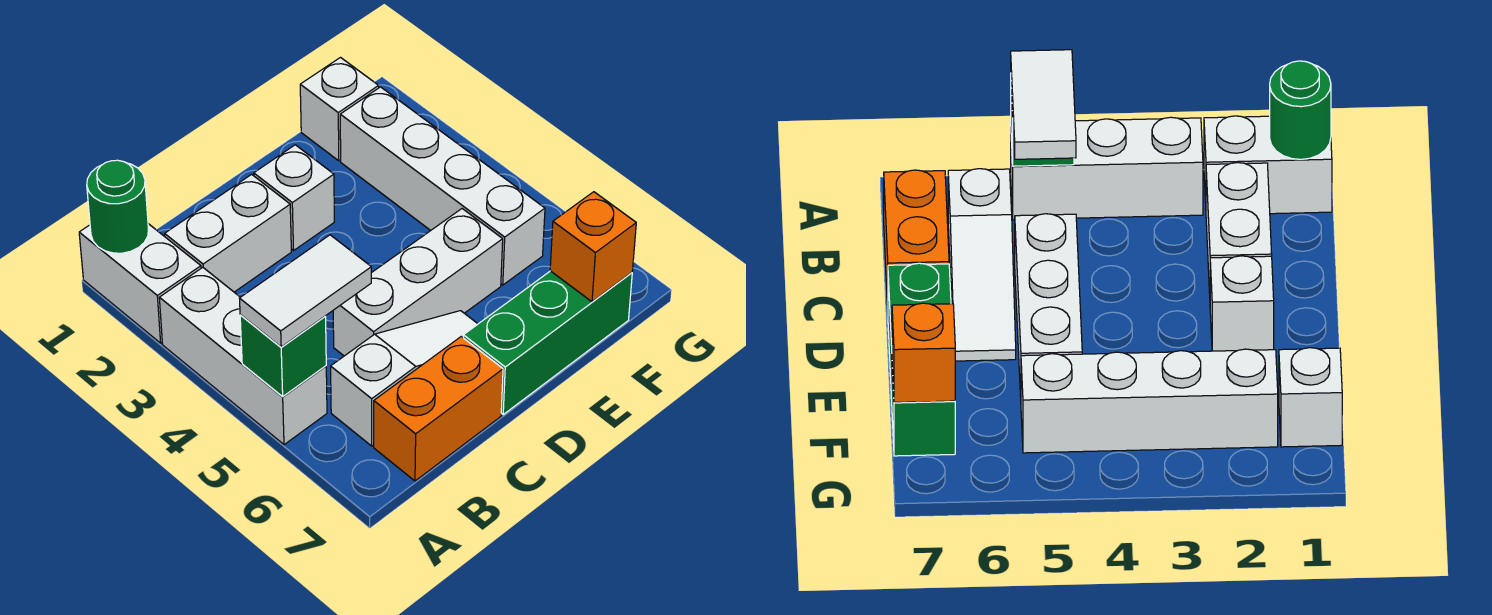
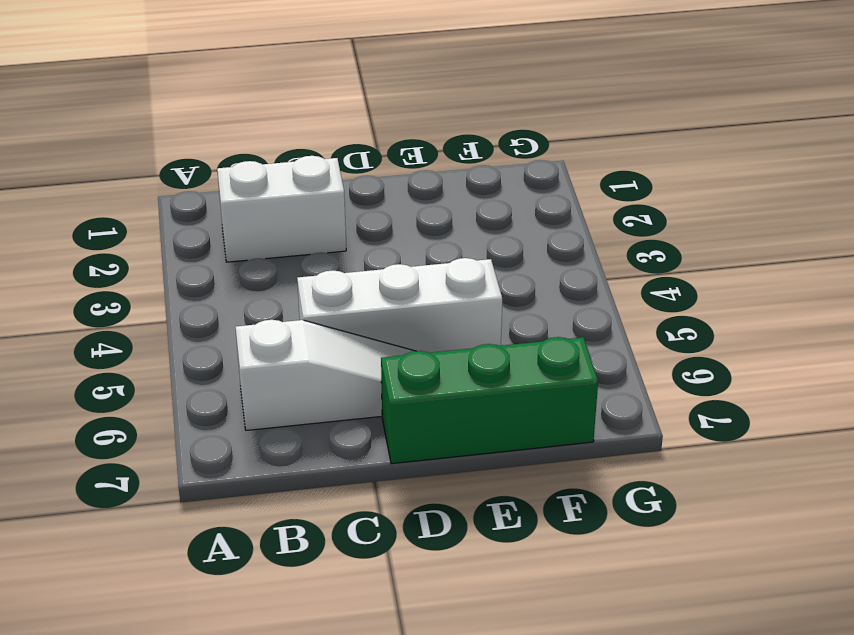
none -> white brick A1:A2 level 1
none -> white brick A3:A5 level 1
none -> orange brick B7:C7 level 1

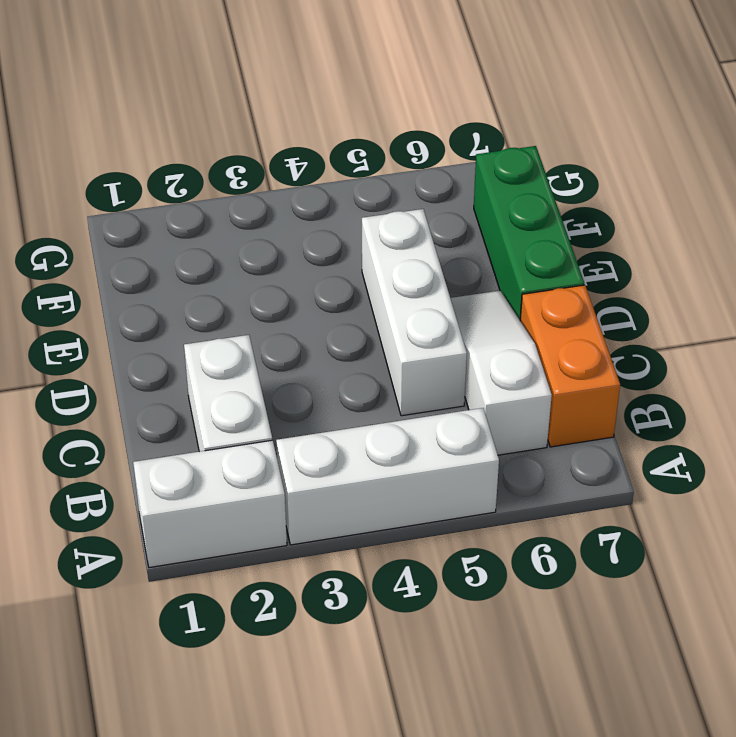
none -> white brick D2 level 1
none -> white brick F1 level 1
none -> white brick F2:F5 level 1

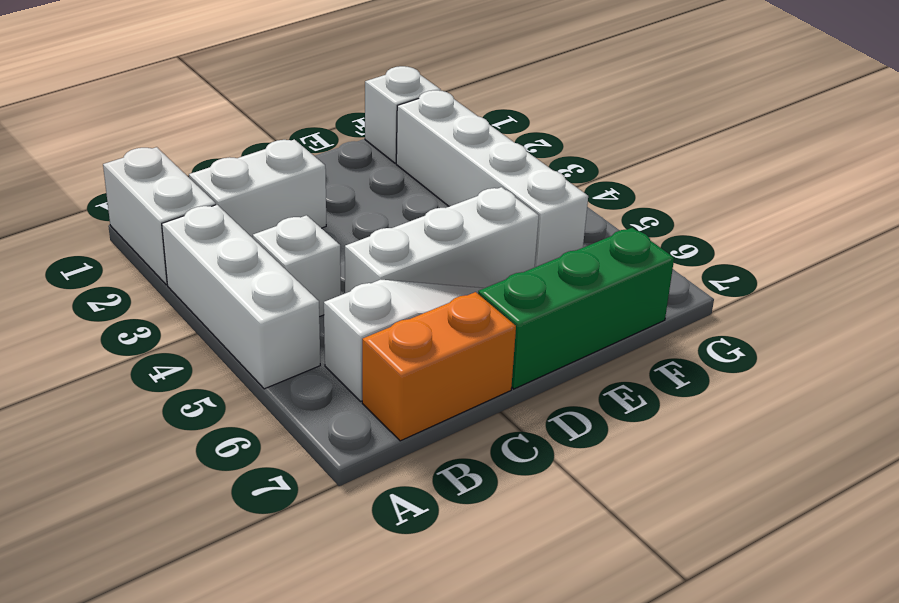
white brick B4 level 1 -> white brick D2 level 1
none -> green round brick A1 level 2
none -> green brick A5 level 2
none -> orange brick F7 level 2

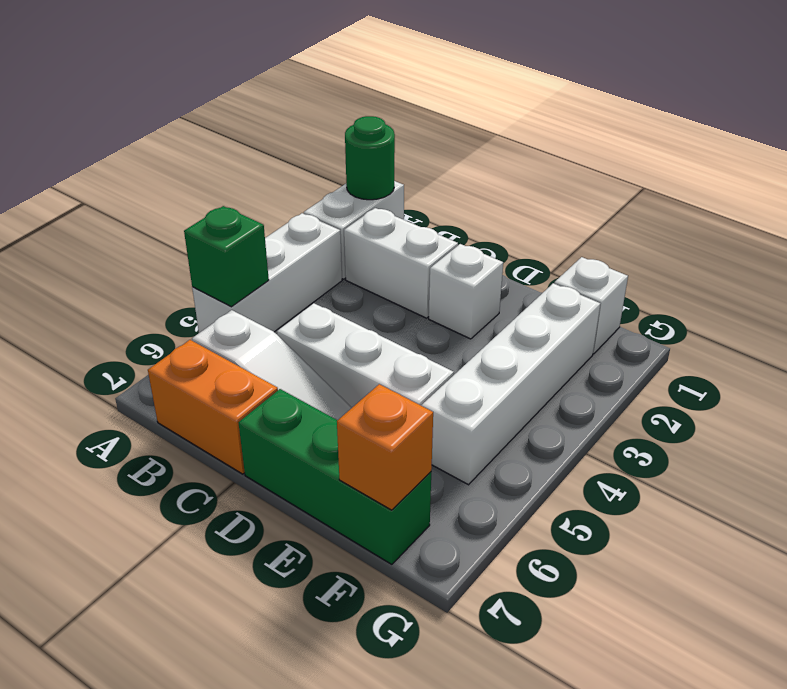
none -> white tile A5:B5 level 3

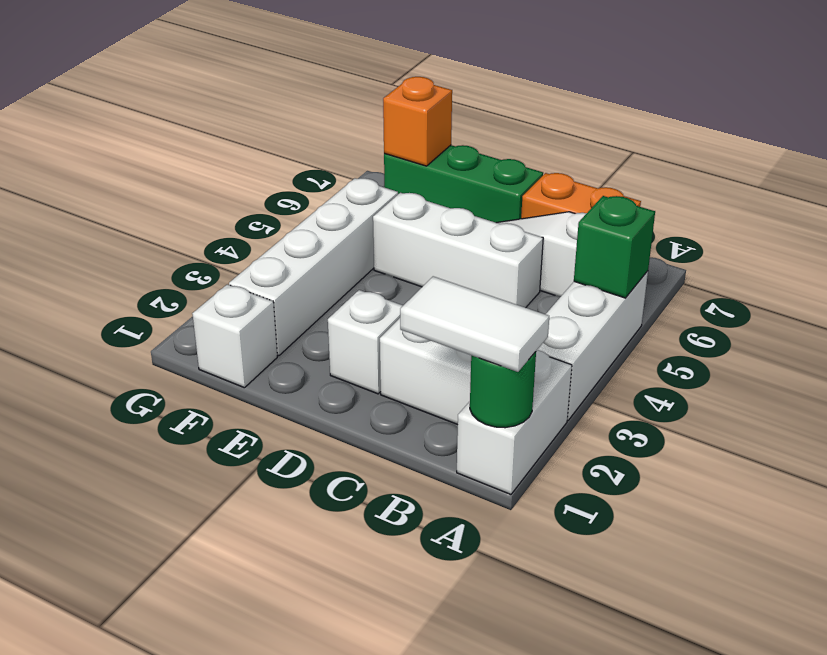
white tile A1:B1 level 3 -> white tile A5:B5 level 3

